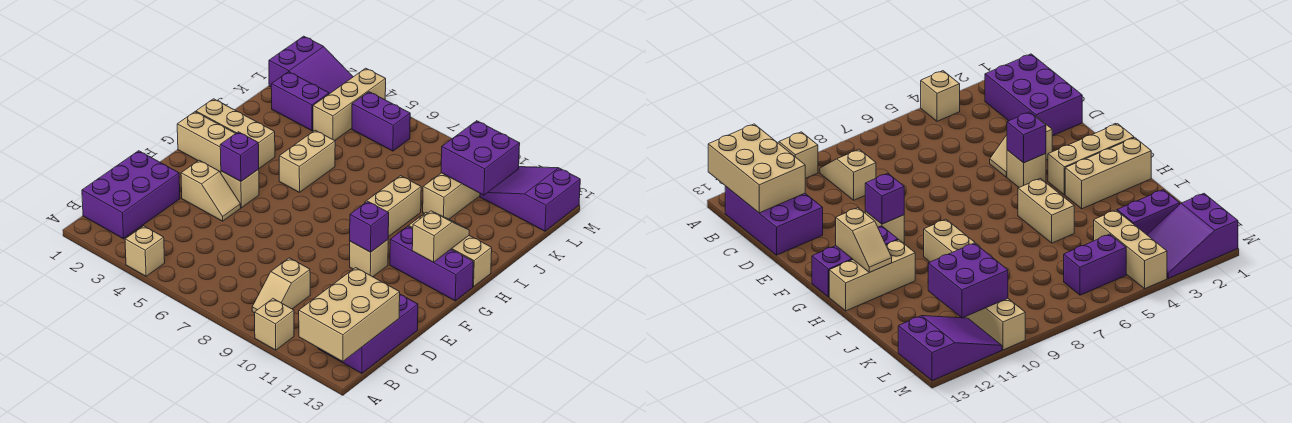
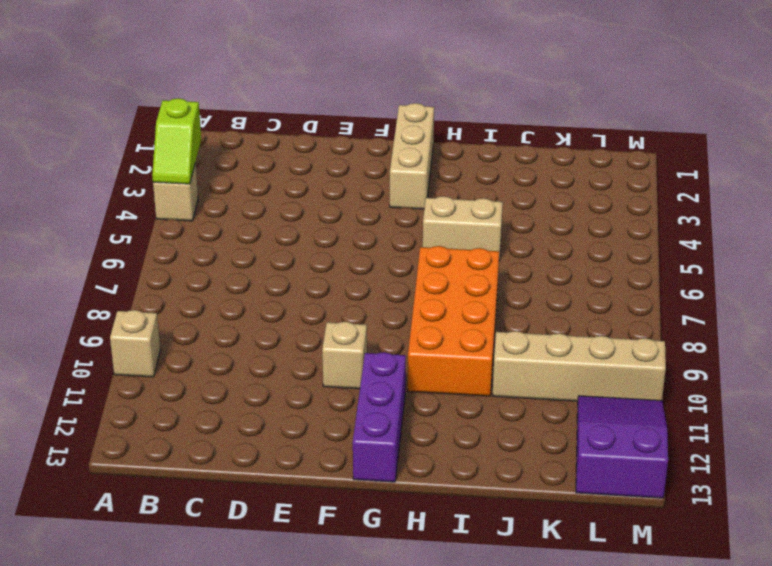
lime slope A3:A4 level 2 top 3 -> none
orange brick H7:I10 level 1 -> tan brick H9:I9 level 1
none -> purple brick B1:D2 level 1
none -> tan slope B9:C9 level 1 top C
none -> purple brick B12:D13 level 1

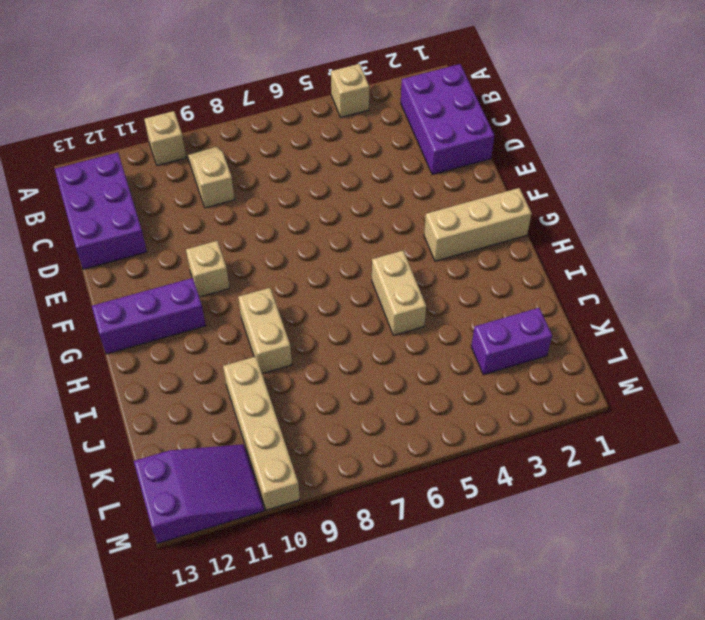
none -> tan slope E3:E4 level 1 top 3
none -> tan brick F4 level 1
none -> tan brick H1:H3 level 1

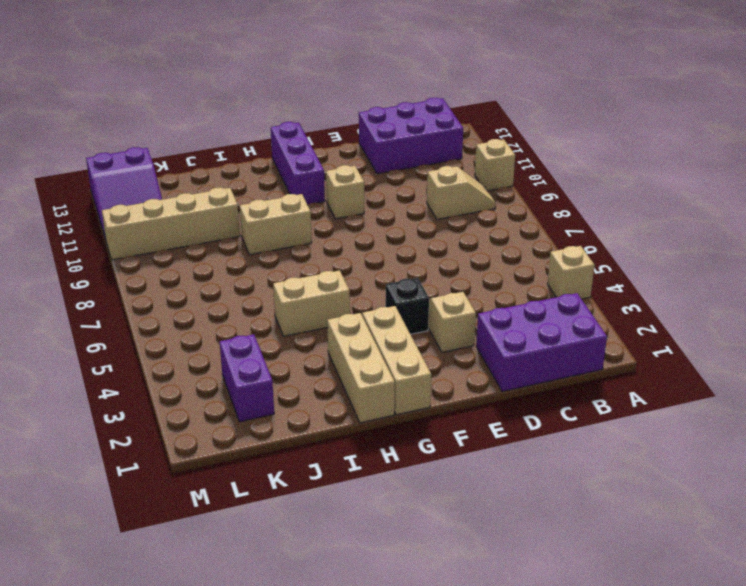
black brick F4 level 1 -> tan brick F4 level 1
none -> tan brick H11:H13 level 1
none -> tan brick K4:M4 level 1
none -> purple slope L1:M3 level 1 top 1

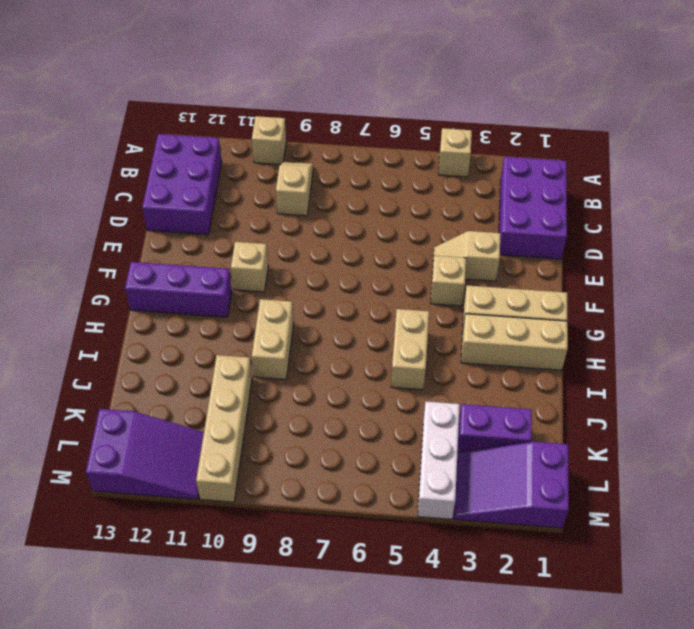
white brick K4:M4 level 1 -> tan brick K4:M4 level 1
none -> tan brick H11:H13 level 1
none -> purple brick L5:L6 level 1
none -> tan brick A12:C13 level 2

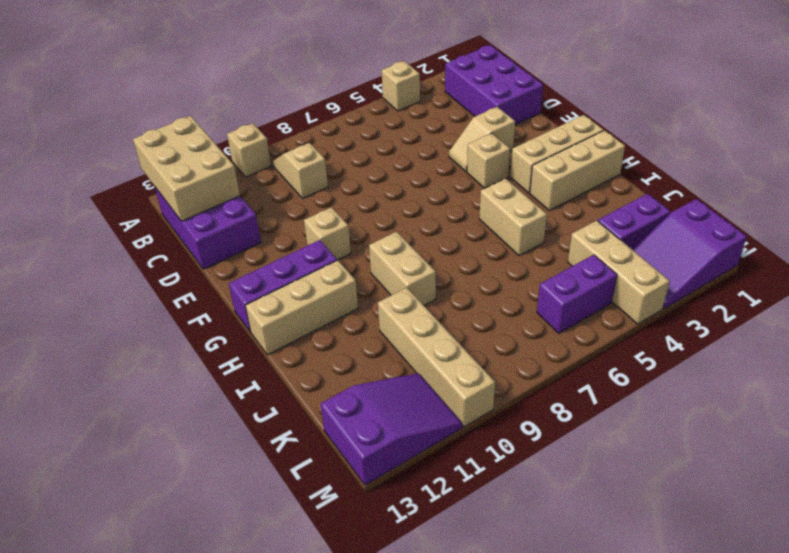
none -> purple brick F4 level 2
none -> purple brick F10 level 2
none -> tan slope G12:H12 level 2 top G

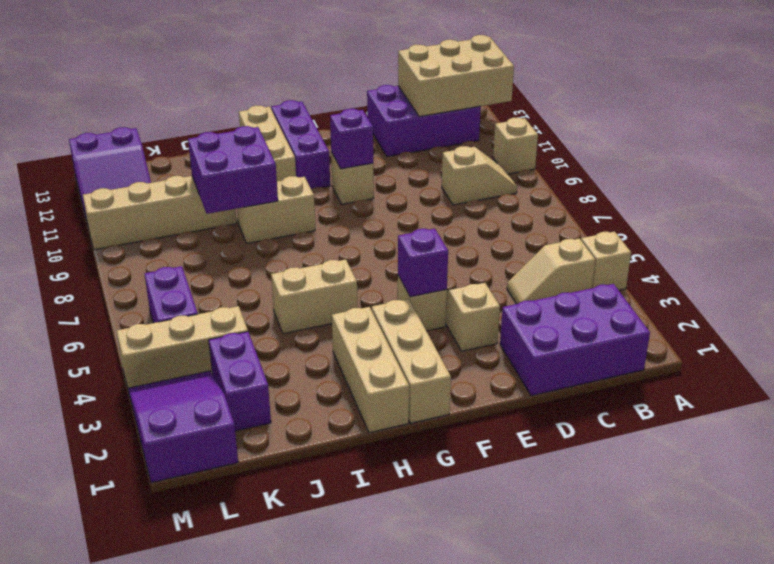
tan slope B4:C4 level 1 top B -> tan slope G12:H12 level 2 top G
purple brick I9:J10 level 2 -> purple brick K10:L11 level 2

